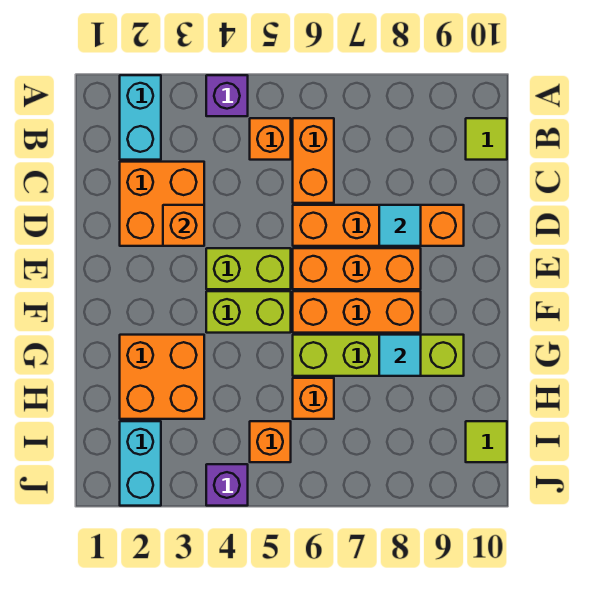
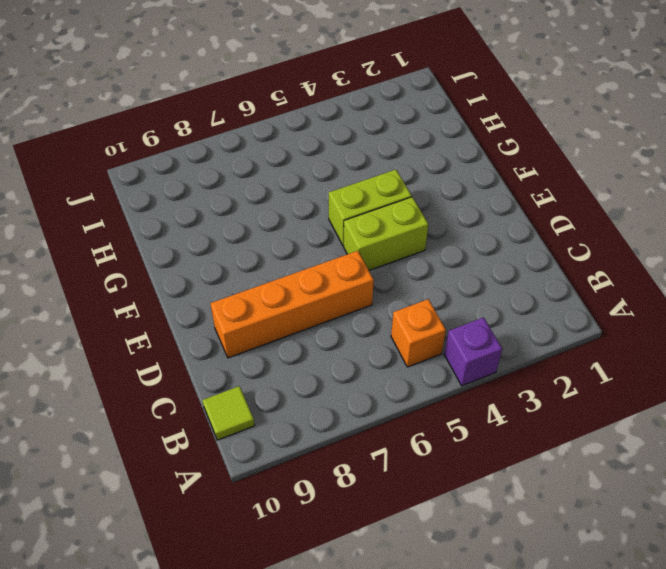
none -> cyan brick A2:B2 level 1
none -> orange brick B6:C6 level 1
none -> orange brick C2:D3 level 1

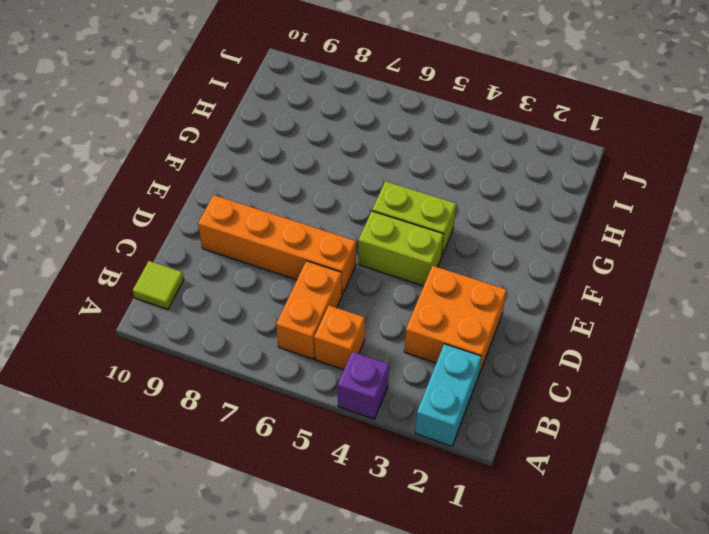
none -> orange brick E6:E8 level 1
none -> orange brick F6:F8 level 1
none -> orange brick G2:H3 level 1

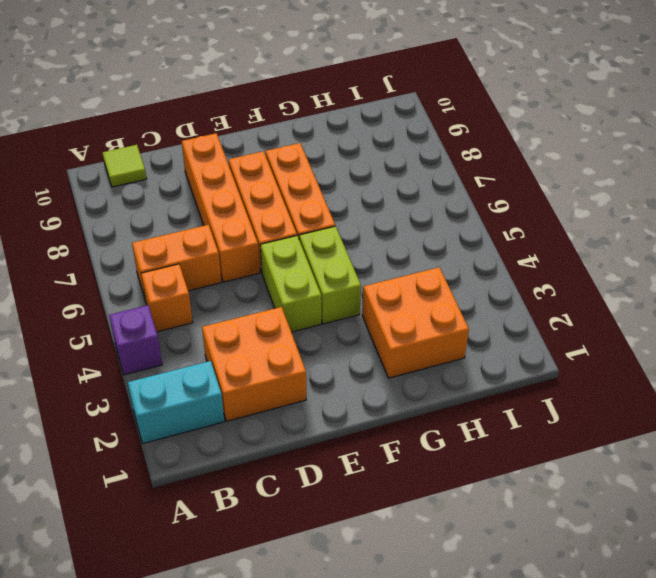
none -> lime brick G6:G9 level 1
none -> orange brick H6 level 1
none -> cyan brick I2:J2 level 1

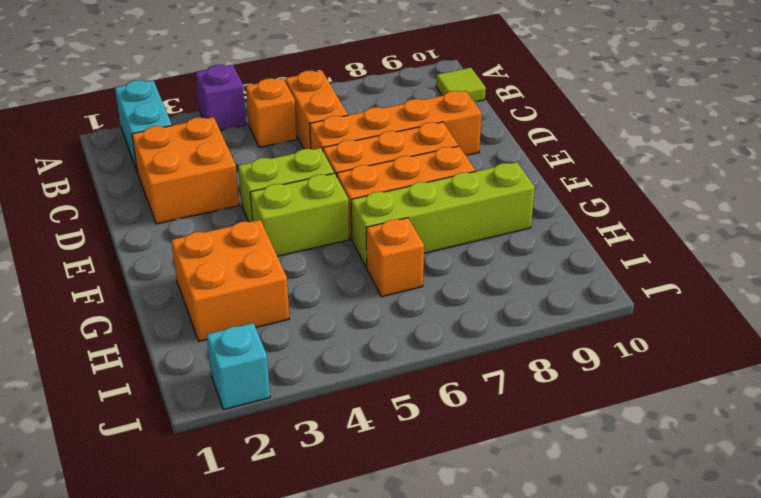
cyan brick J2 level 1 -> cyan brick I2:J2 level 1
none -> orange brick I5 level 1
none -> lime tile I10 level 1
none -> purple brick J4 level 1

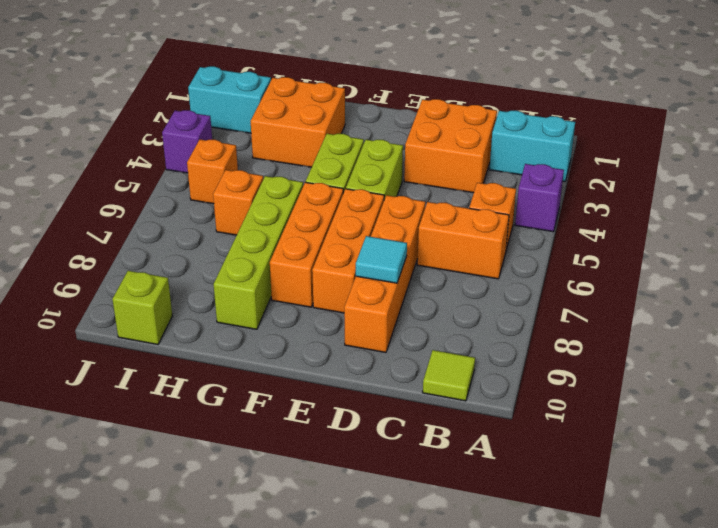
lime brick I10 level 1 -> lime tile I10 level 1
none -> orange brick D3 level 2
none -> cyan tile G8 level 2

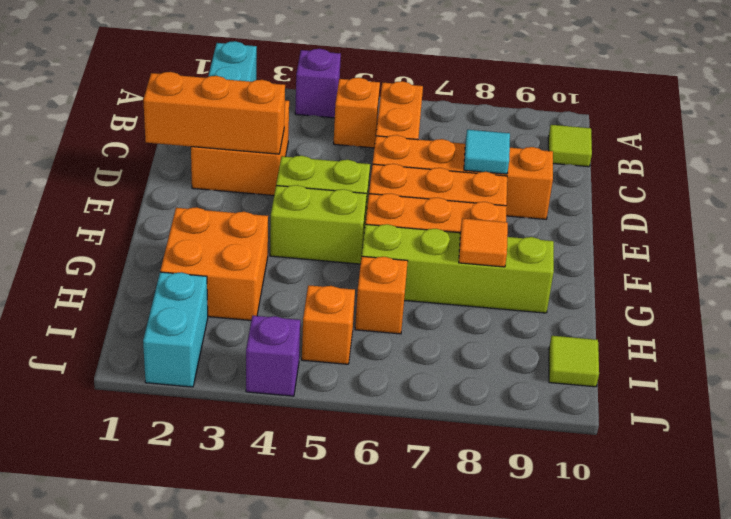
orange brick D1:D3 level 2 -> orange brick D3 level 2
orange tile G8 level 2 -> cyan tile G8 level 2

